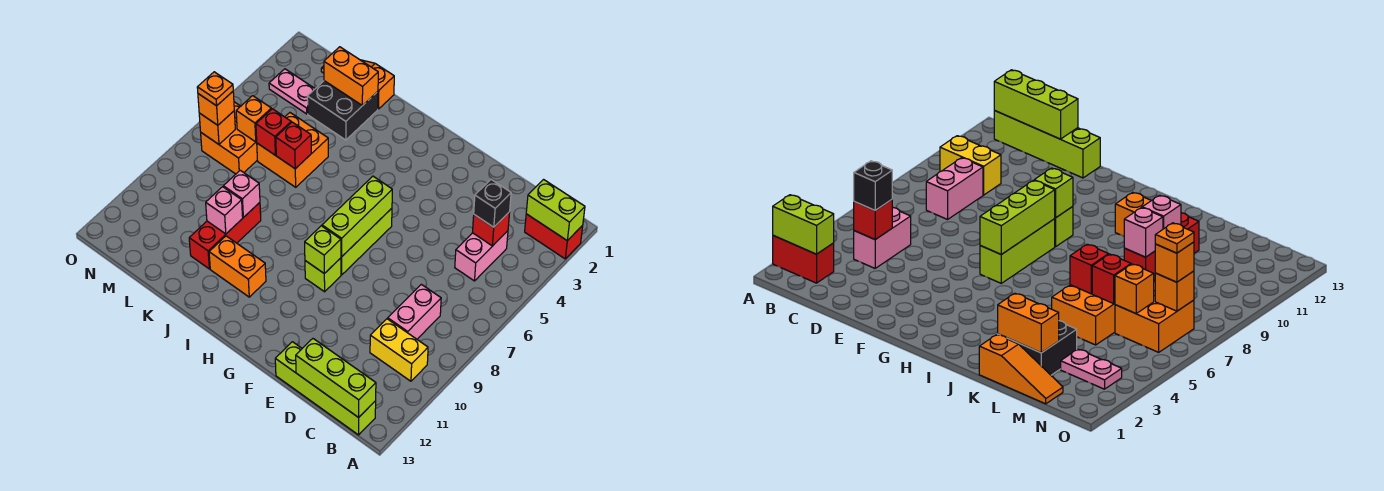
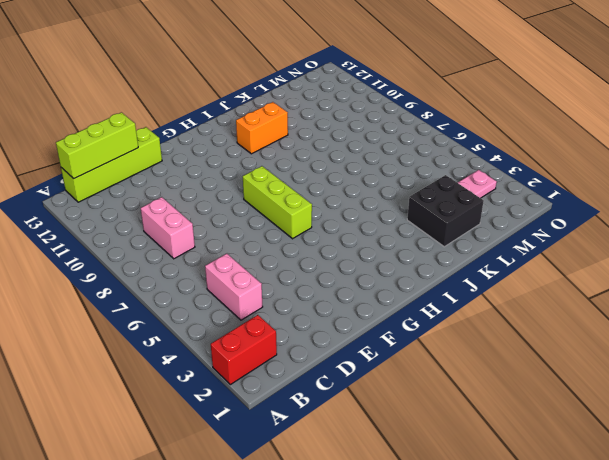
none -> yellow brick B10:C10 level 1
none -> lime brick G9 level 1
none -> orange slope K1:M1 level 1 top K

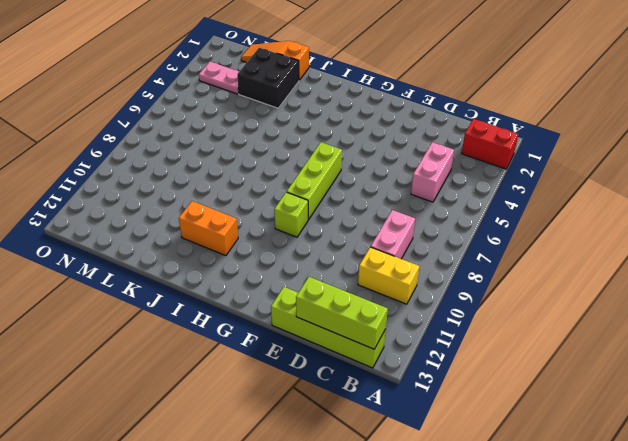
none -> orange brick K5:L6 level 1
none -> red brick K9:K11 level 1
none -> orange brick M6:N7 level 1

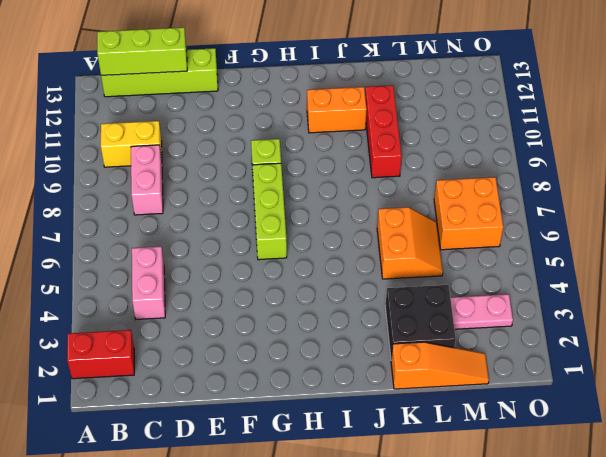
orange slope K5:L6 level 1 top K -> orange brick K5:L6 level 1
none -> lime brick A2:B2 level 2
none -> red brick C4 level 2
none -> lime brick G6:G8 level 2

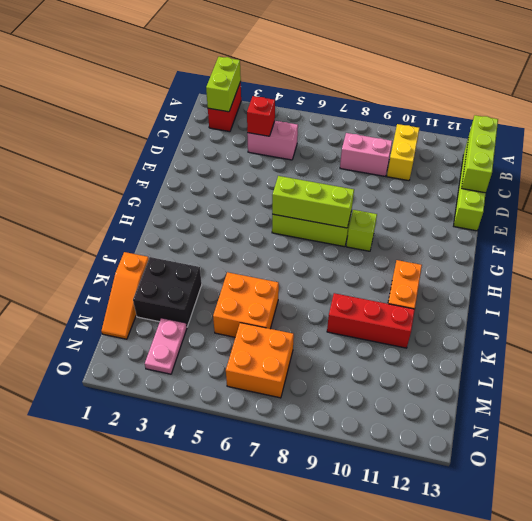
none -> lime brick G9 level 2
none -> orange brick K2:L2 level 2
none -> red brick K6 level 2

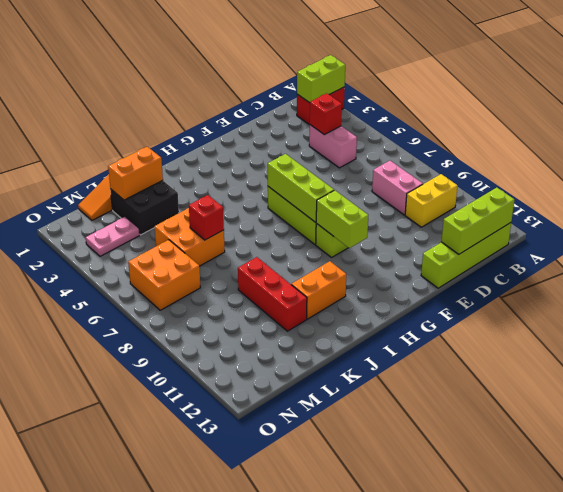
lime brick G9:G10 level 2 -> lime brick G9 level 2
none -> pink brick K9 level 2
none -> pink brick K10 level 2
none -> red brick L6 level 2

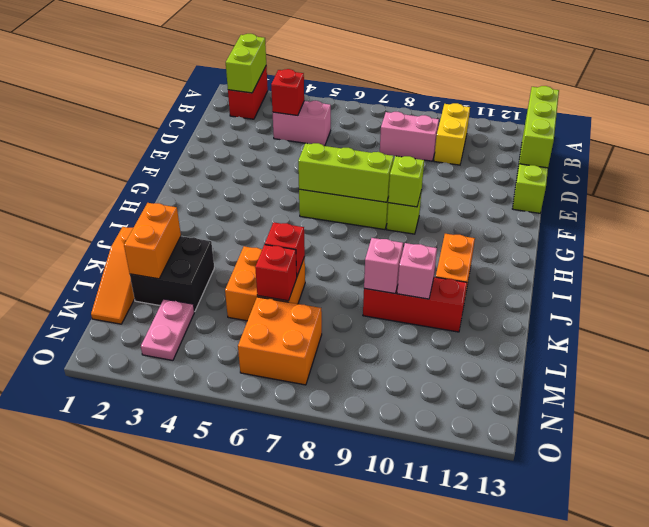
none -> orange brick M6 level 2
none -> orange brick N7 level 2
none -> black brick C4 level 3

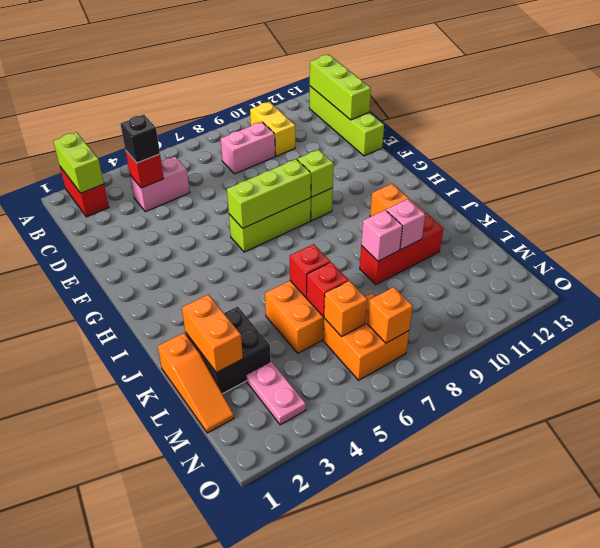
none -> orange brick N7 level 3
none -> orange plate N7 level 4

